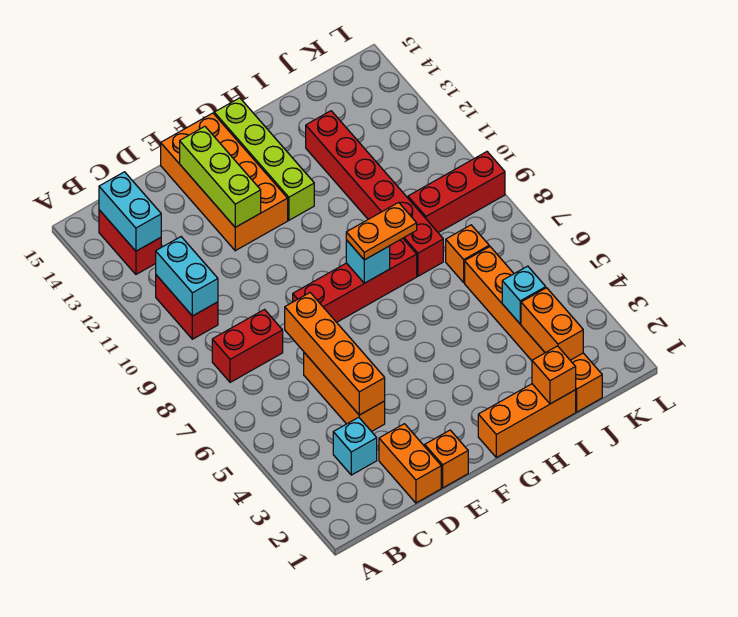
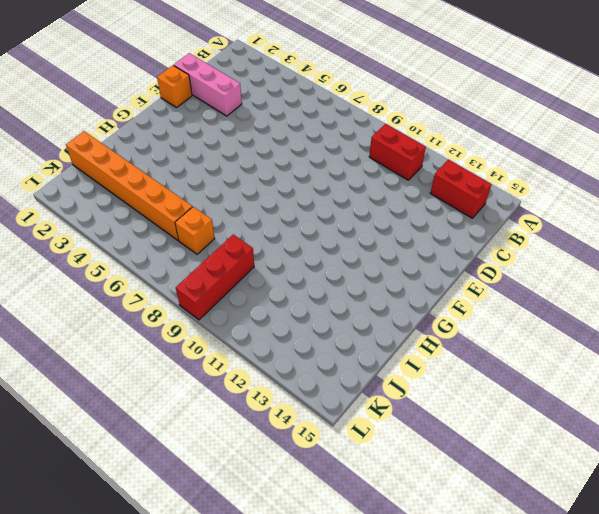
pink brick D1:D3 level 1 -> orange brick D1:D2 level 1
none -> red brick B8:C8 level 1
none -> cyan brick C3 level 1
none -> orange brick D4:D6 level 1

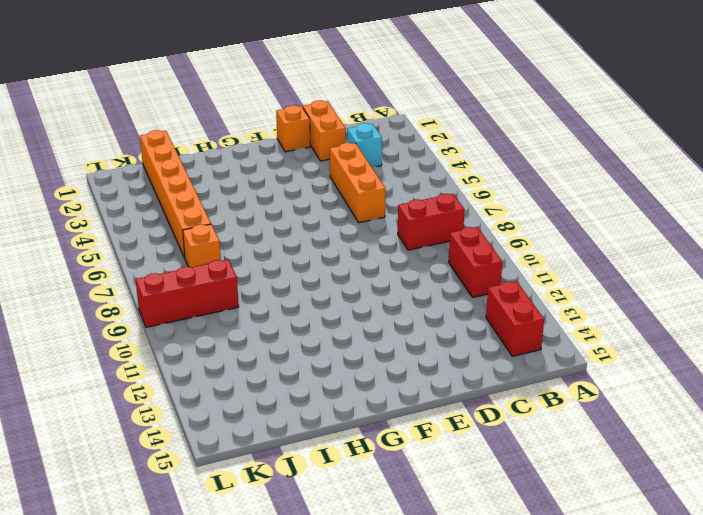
none -> red brick E8:H8 level 1
none -> orange brick E12:F15 level 1
none -> orange brick G1:I1 level 1

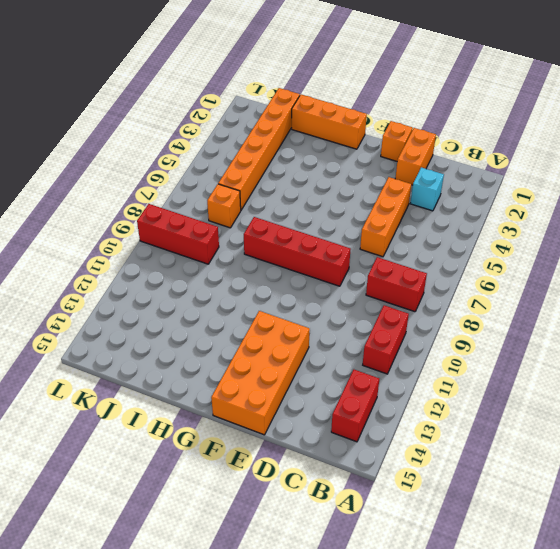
none -> lime brick G12:G15 level 1
none -> red brick I8:I13 level 1
none -> cyan brick B10:B11 level 2

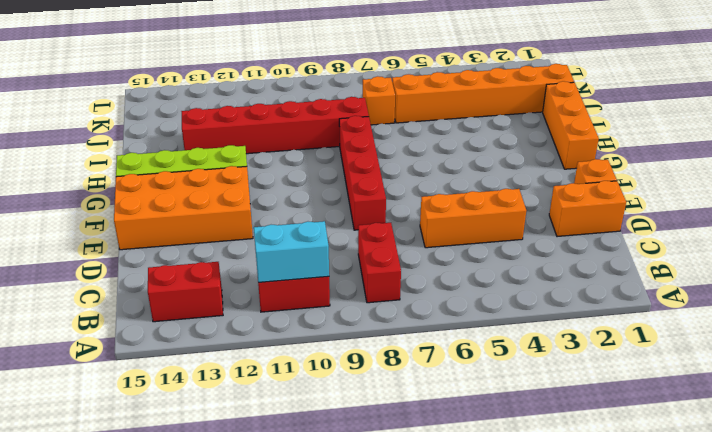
none -> cyan brick C3 level 1
none -> red brick J9:L9 level 1
none -> cyan brick B13:B14 level 2

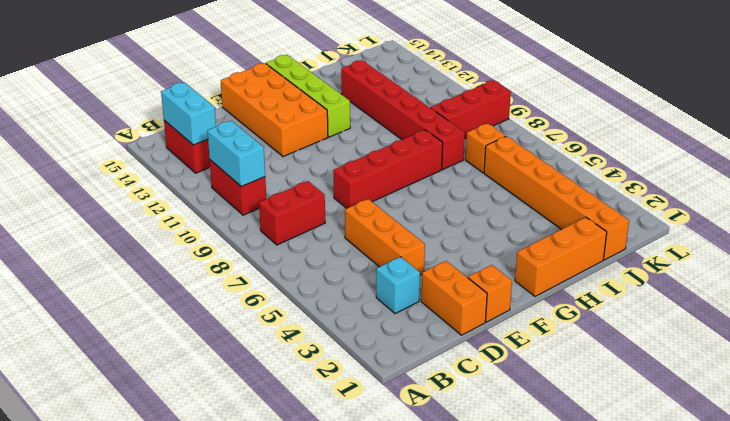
none -> orange brick D4:D7 level 2
none -> lime brick E12:E14 level 2
none -> cyan brick G8 level 2

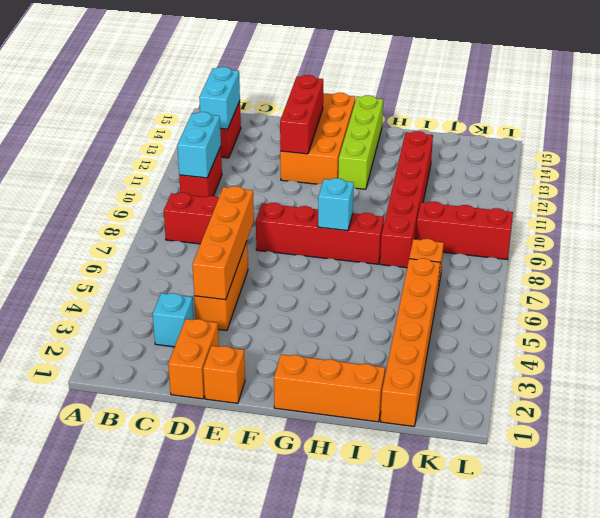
red brick E12:E14 level 2 -> lime brick E12:E14 level 2
none -> orange brick I1 level 2
none -> orange brick J2:J3 level 2
none -> cyan brick J4 level 2

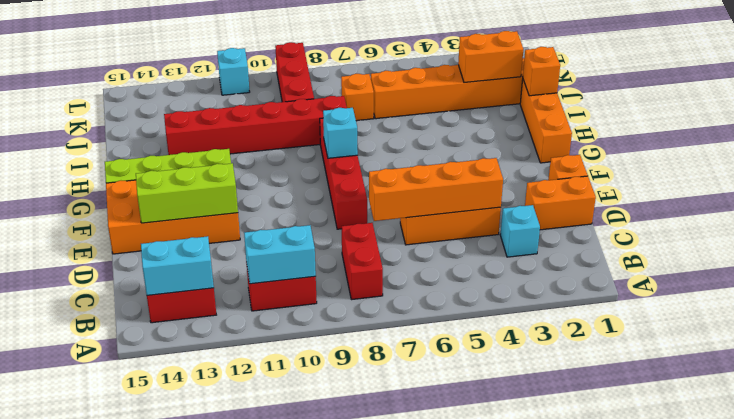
cyan brick L11 level 1 -> cyan brick J4 level 2
none -> orange plate G8:H8 level 3

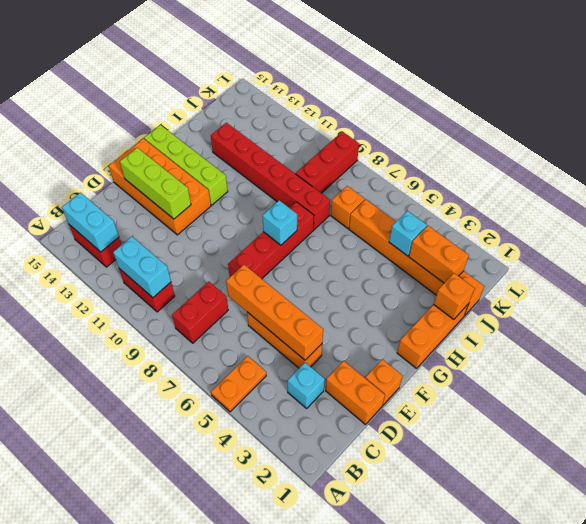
orange plate A5:B5 level 1 -> orange plate G8:H8 level 3

